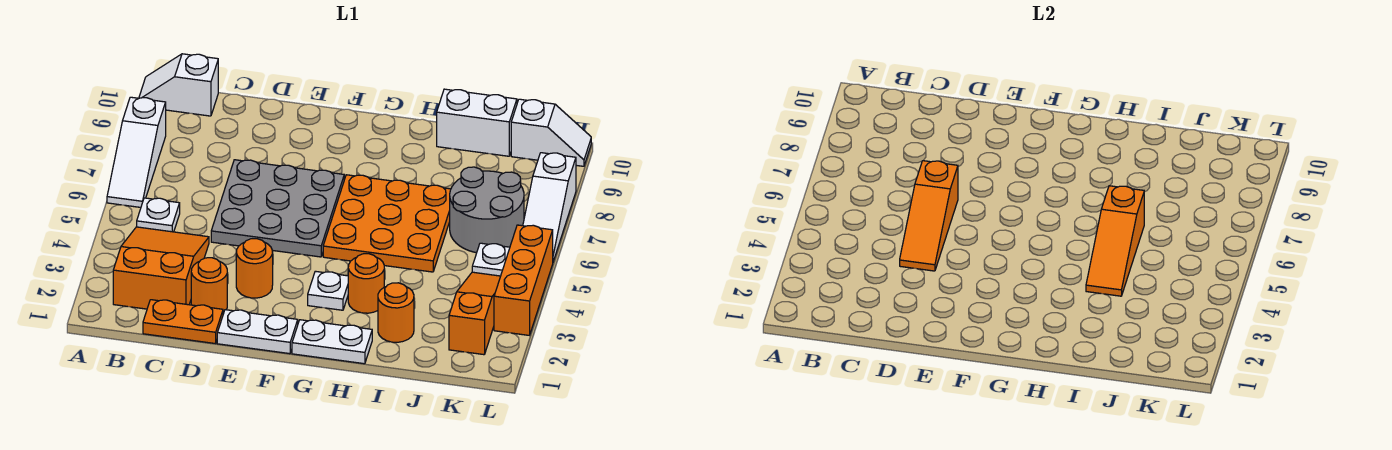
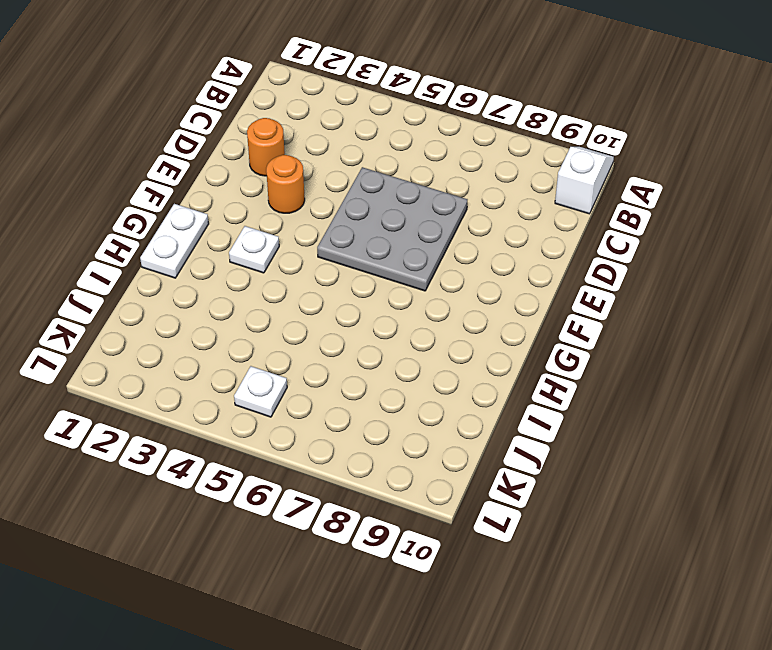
none -> white slope A6:A8 level 1 top 8
none -> orange slope B2:C4 level 1 top 2
none -> white plate B5 level 1

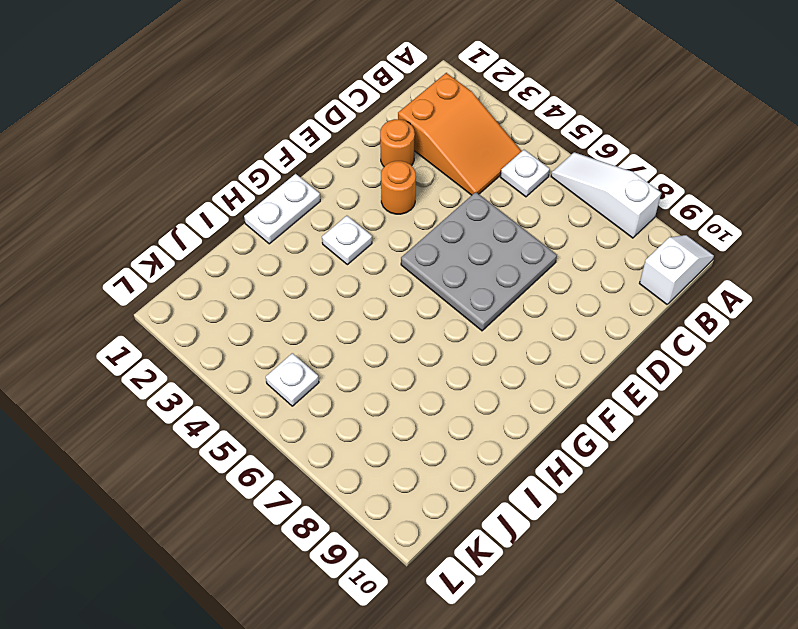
none -> orange plate C1:D1 level 1
none -> white plate E1:F1 level 1
none -> orange plate G5:I7 level 1

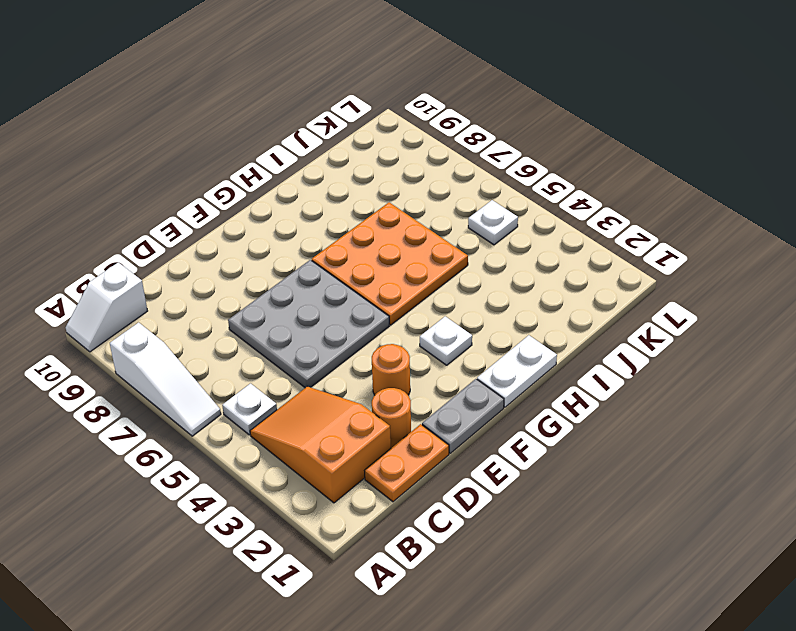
grey plate E1:F1 level 1 -> white plate E1:F1 level 1
none -> orange round brick H3 level 1
none -> orange round brick I2 level 1
none -> white brick I10:J10 level 1

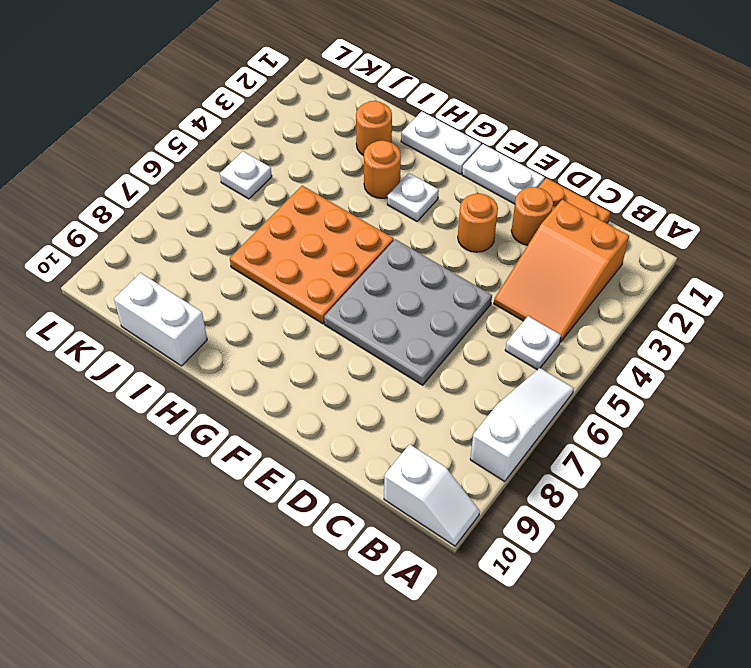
none -> grey round brick J6:K7 level 1
none -> orange slope K2:K4 level 1 top 2
none -> white slope K10:L10 level 1 top K

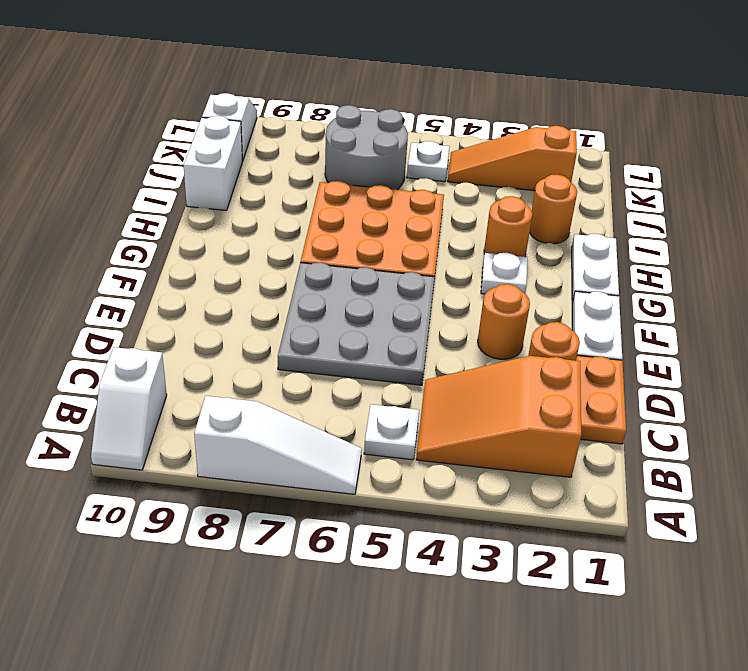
none -> orange brick L3:L5 level 1
none -> white slope L6:L8 level 1 top 8
none -> orange slope D4:D6 level 2 top 6

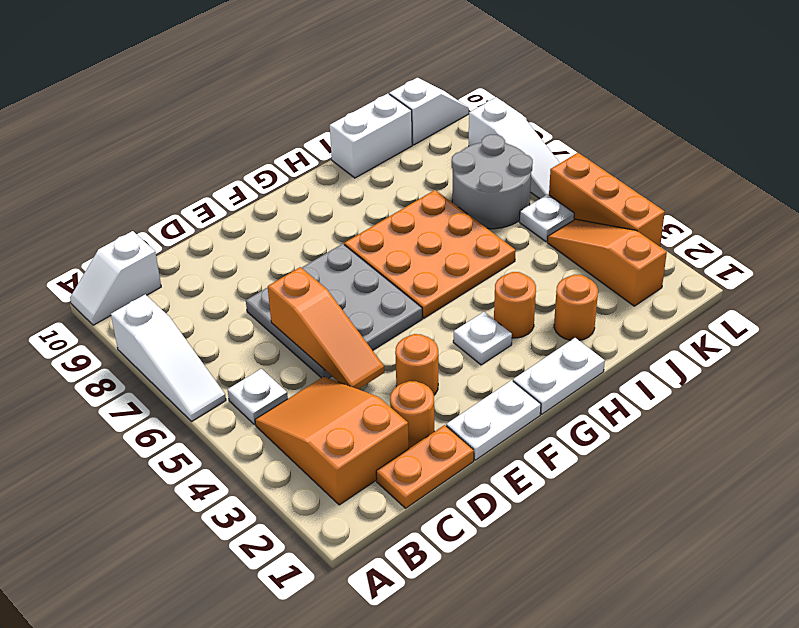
none -> orange slope I4:I6 level 2 top 6

